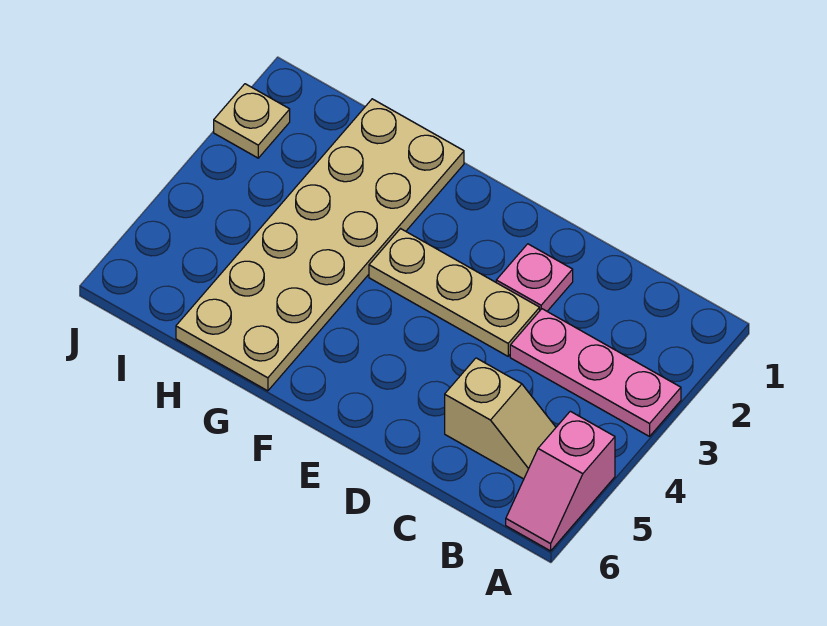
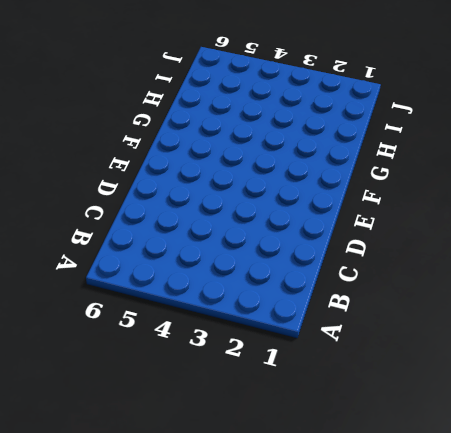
none -> pink plate A3:C3 level 1
none -> pink slope A5:A6 level 1 top 5

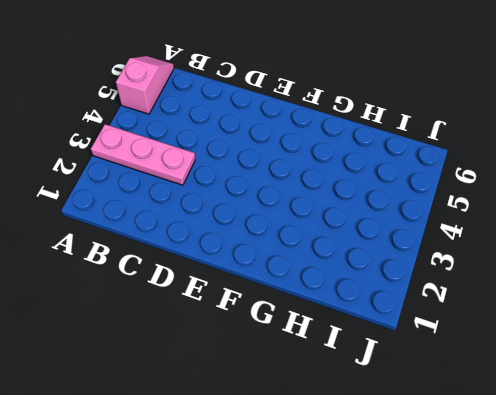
none -> tan slope B5:C5 level 1 top C
none -> pink plate D2 level 1

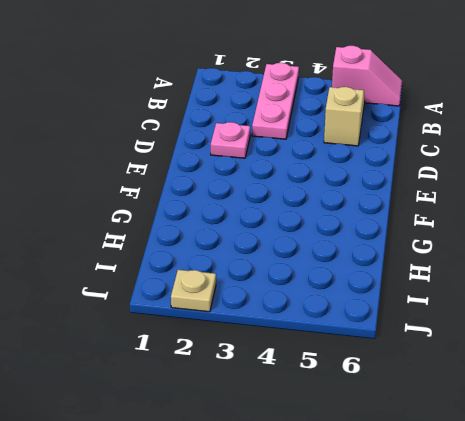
none -> tan plate D3:F3 level 1
none -> tan plate G1:H6 level 1

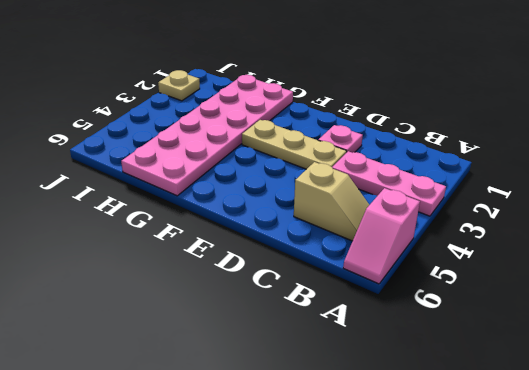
pink plate G1:H6 level 1 -> tan plate G1:H6 level 1

